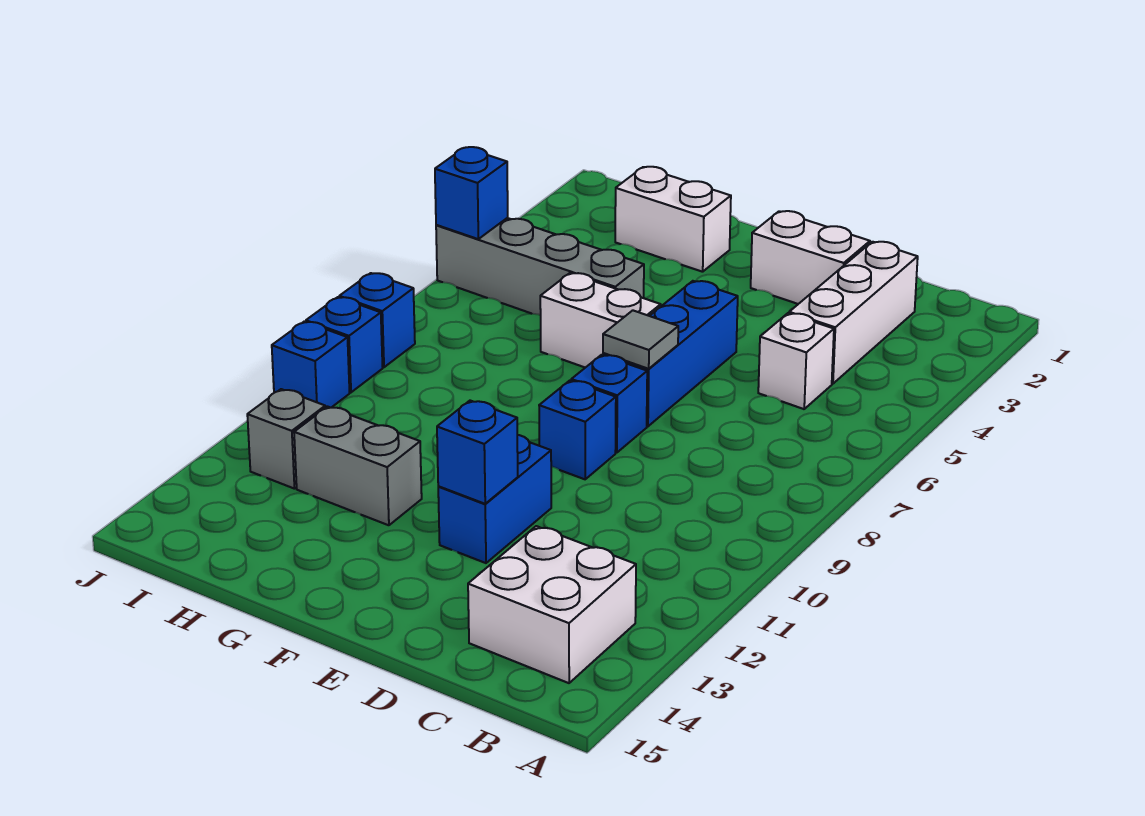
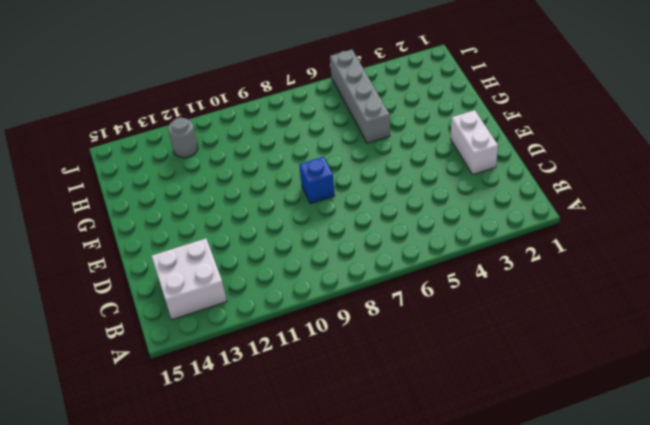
grey round brick I12 level 1 -> grey brick I12 level 1
none -> white brick C2:C4 level 1
none -> white brick C5 level 1
none -> blue brick E5:E7 level 1

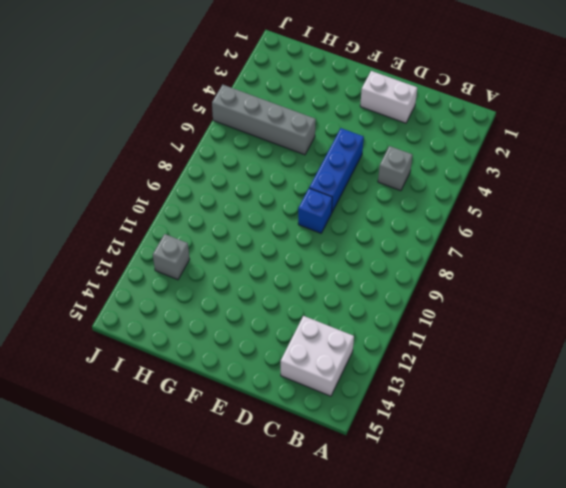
grey brick C5 level 1 -> white brick C5 level 1
none -> white brick C2:C4 level 1
none -> blue brick E9 level 1
none -> blue brick E11:E12 level 1

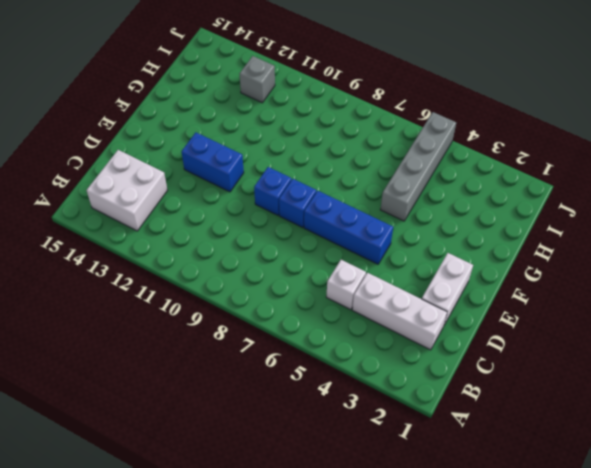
none -> white brick F6:G6 level 1
none -> white brick G2:H2 level 1
none -> grey brick G12:H12 level 1

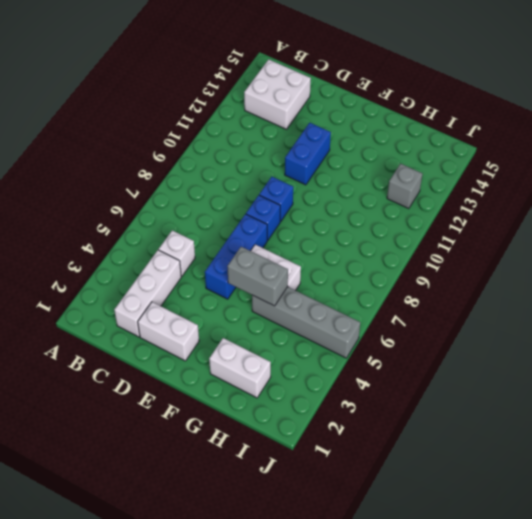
grey brick F5:G5 level 2 -> grey brick G12:H12 level 1
none -> blue brick J8 level 1
none -> blue brick J9 level 1
none -> blue brick J10 level 1

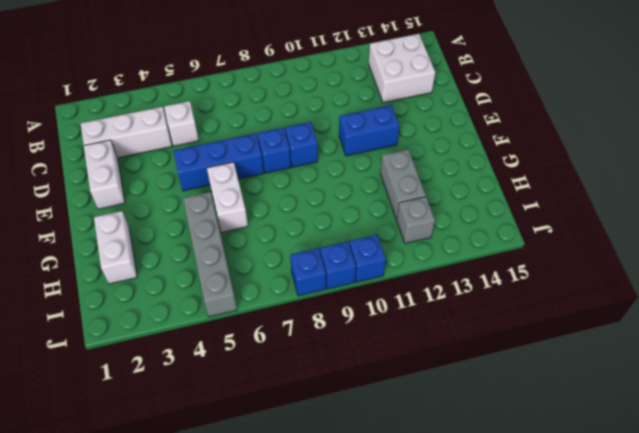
none -> grey tile E7 level 2
none -> blue brick E12 level 2
none -> blue brick J5 level 2

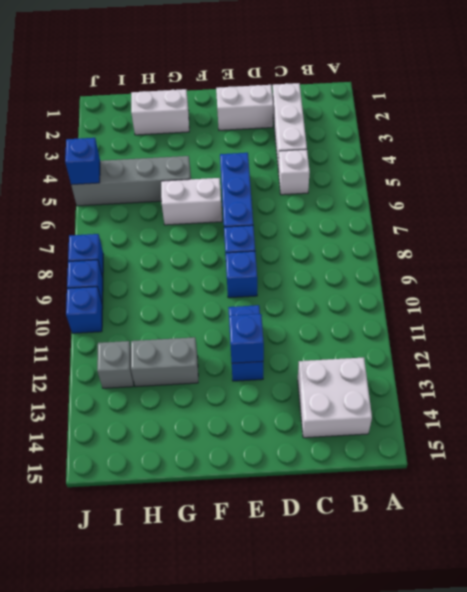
none -> grey tile E7 level 2

